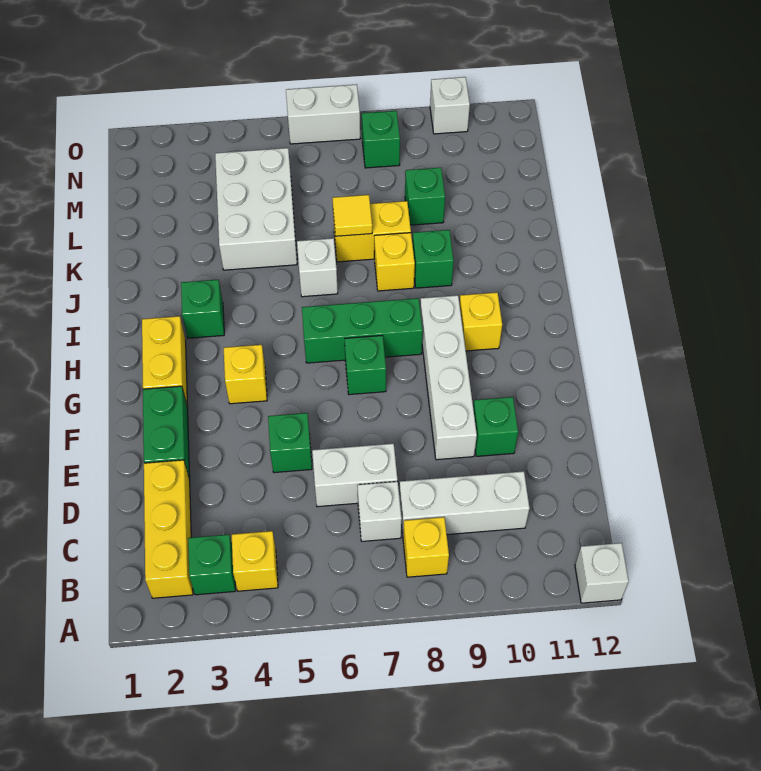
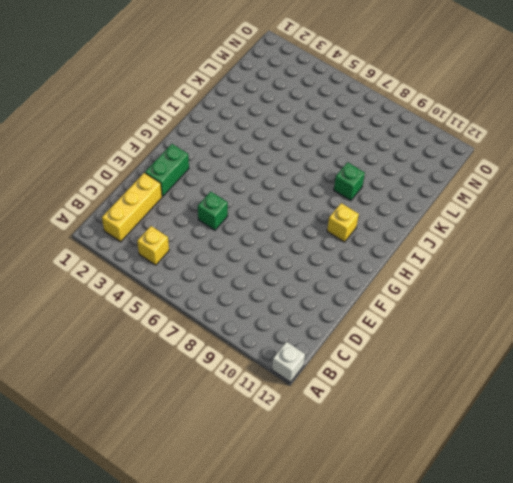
none -> green brick B3 level 1
none -> yellow brick B8 level 1
none -> white brick C7 level 1

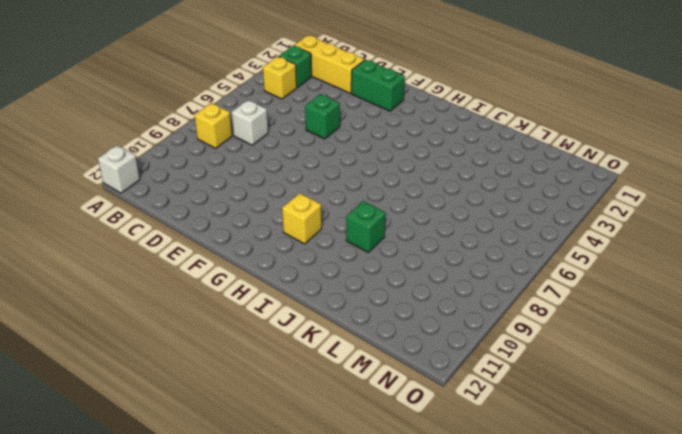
none -> white brick C8:C10 level 1
none -> white brick D6:D7 level 1
none -> white brick E9:H9 level 1

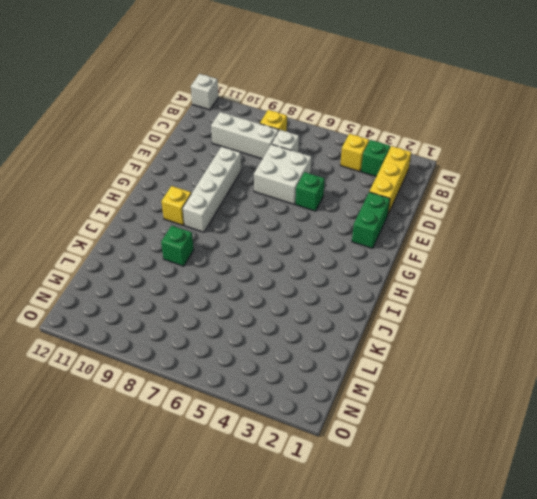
white brick D6:E7 level 1 -> white brick D6:D7 level 1
none -> green brick E10 level 1
none -> yellow brick G2:H2 level 1
none -> yellow brick G4 level 1

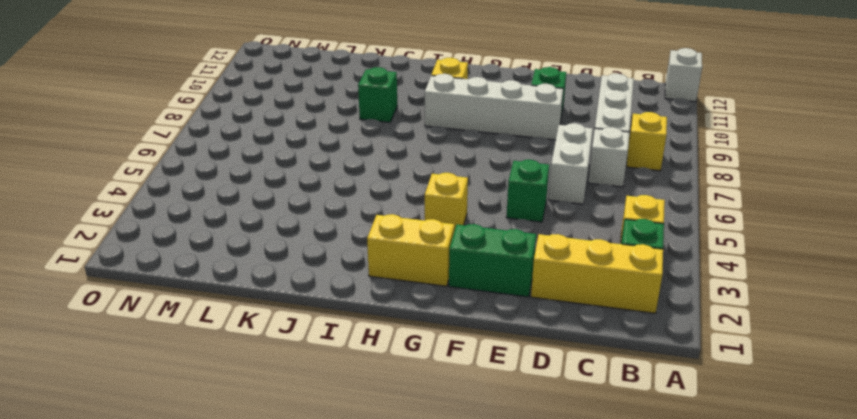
none -> green brick G7 level 1
none -> green brick H6:H8 level 1
none -> green brick I3 level 1

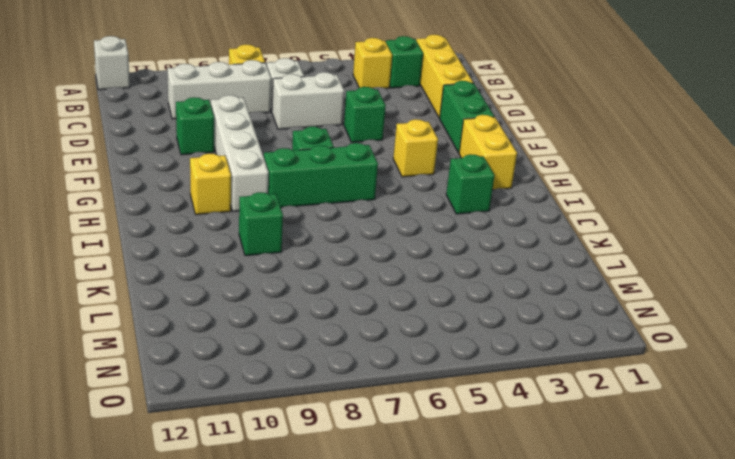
none -> white brick J6 level 1
none -> yellow brick J8 level 1
none -> white brick K4:M5 level 1

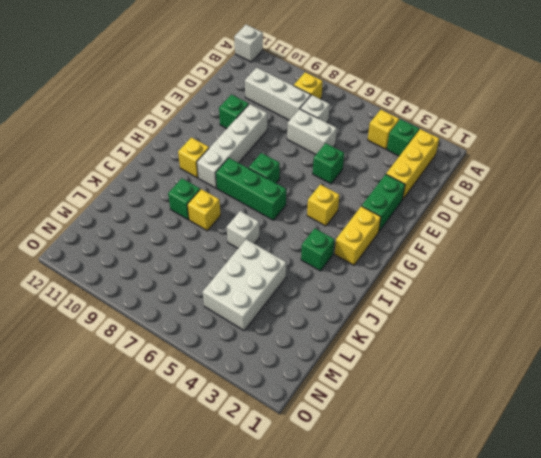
none -> yellow brick K7:K8 level 1
none -> green brick L9 level 1
none -> green brick N8 level 1

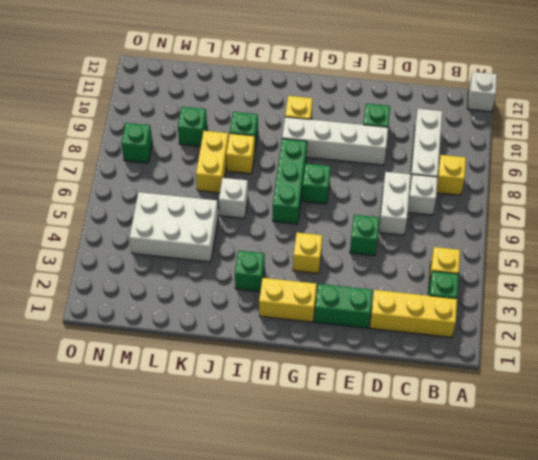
none -> white brick O6:O7 level 1
none -> white brick O10 level 1
none -> yellow tile K7 level 2

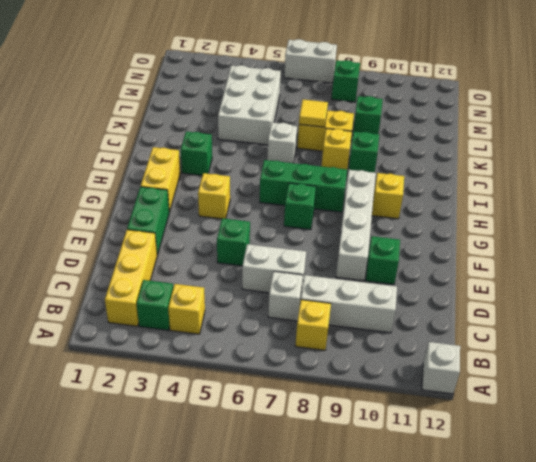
none -> white brick O10 level 1

